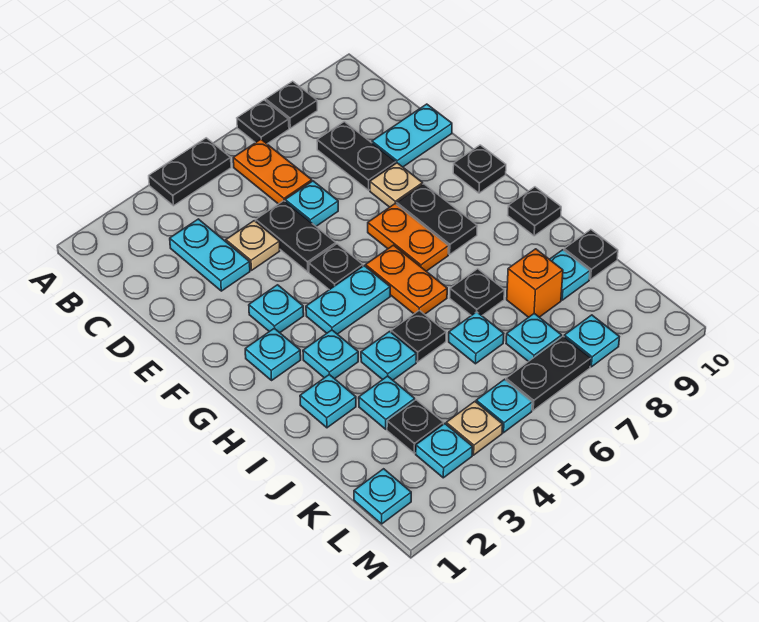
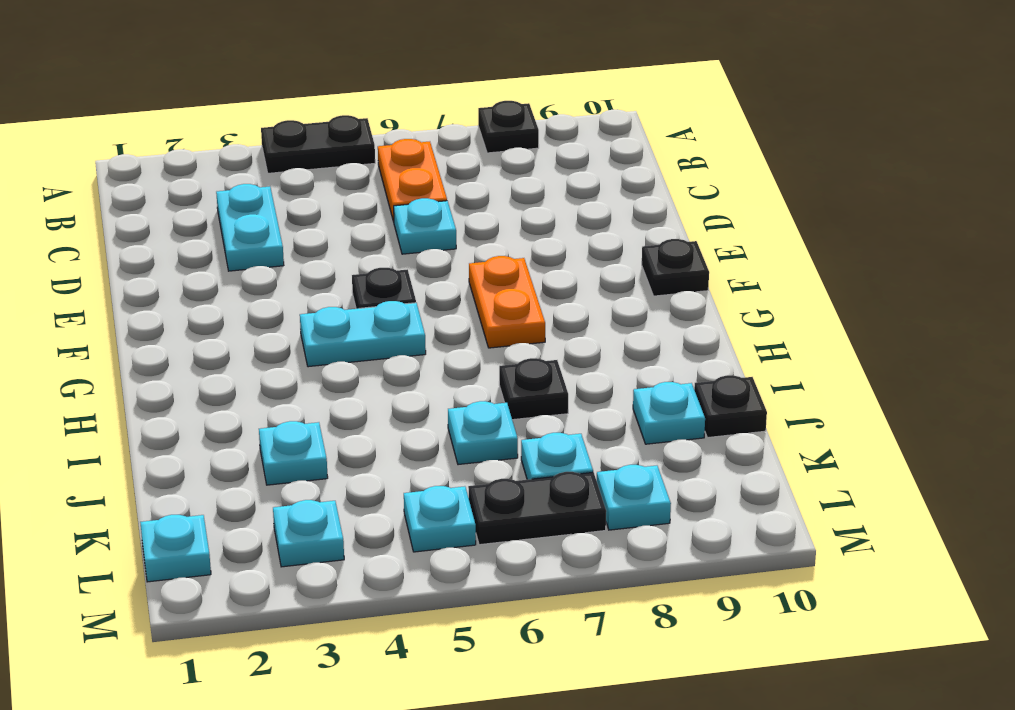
none -> black plate A7 level 1
none -> black plate C8:D8 level 1
none -> tan plate D4 level 1
none -> black plate D5:E5 level 1

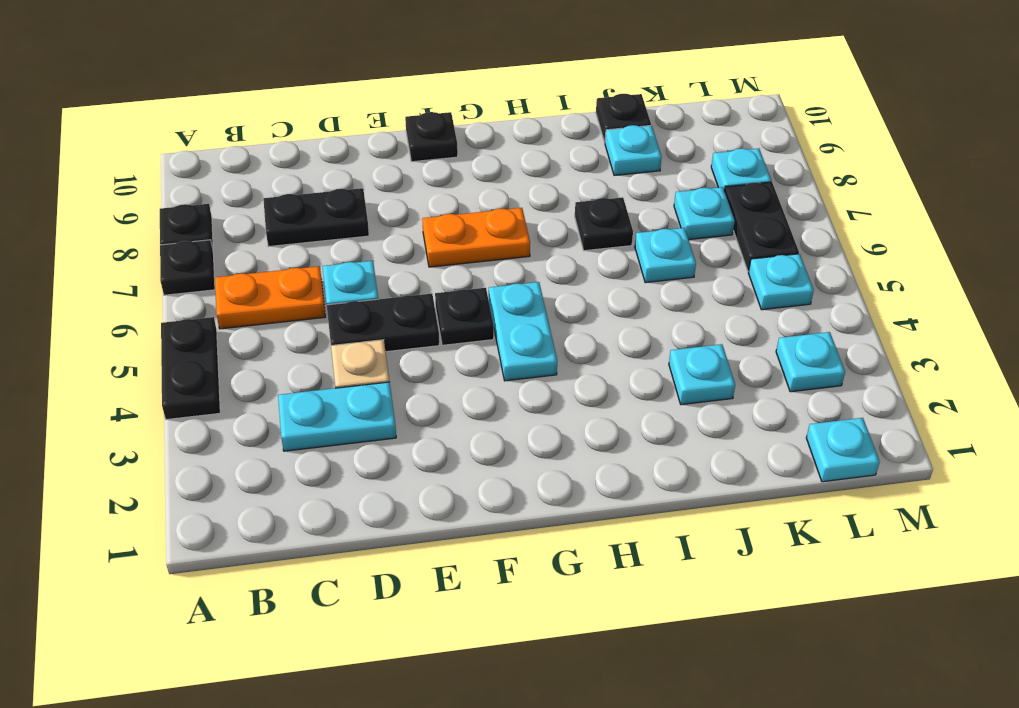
none -> cyan plate D9:D10 level 1
none -> tan plate E8 level 1
none -> cyan plate F3 level 1
none -> black plate F8:G8 level 1

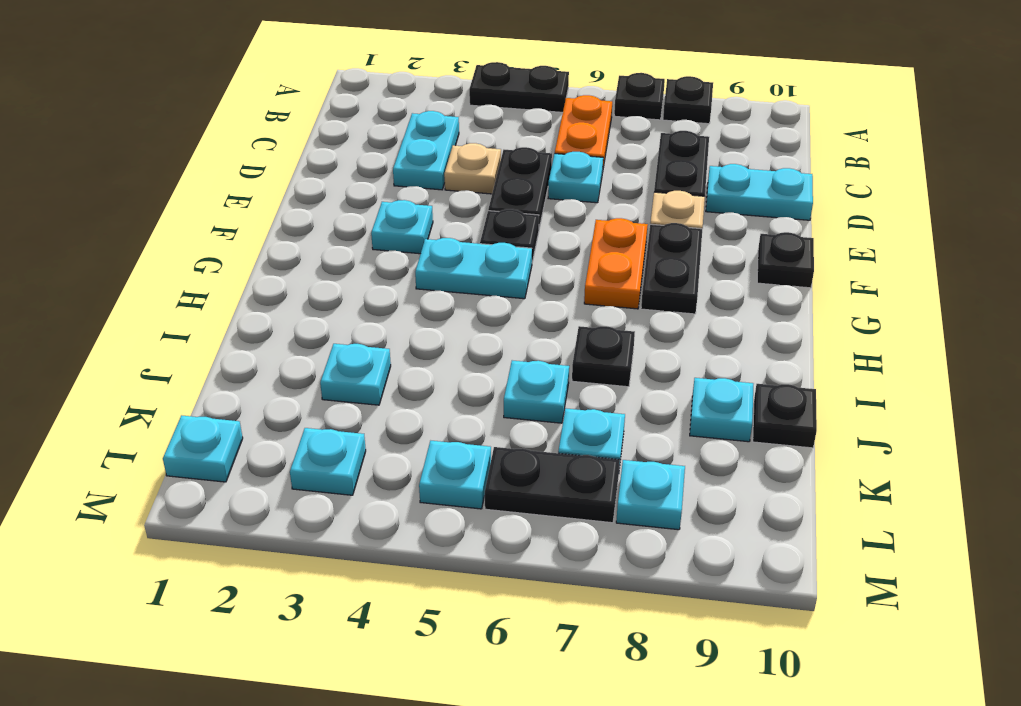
none -> cyan plate G2 level 1
none -> orange plate G6:H6 level 1
none -> cyan plate H3 level 1
none -> black plate H10 level 1

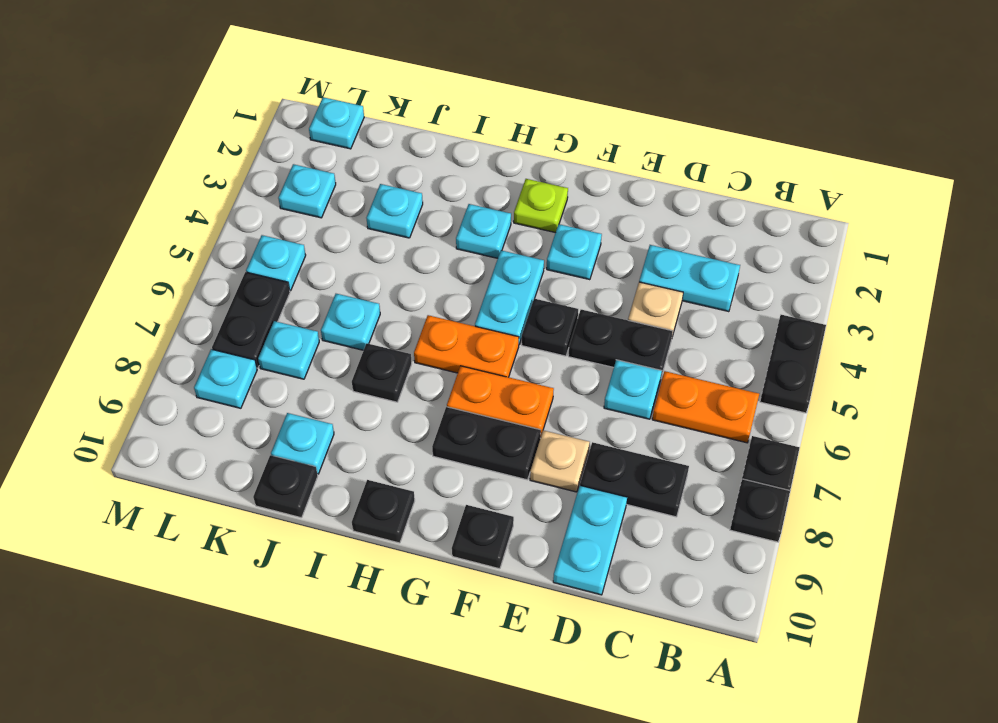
lime plate G2 level 1 -> cyan plate G2 level 1
none -> cyan plate I2 level 1
none -> cyan plate I4 level 1
none -> black plate I5 level 1
none -> orange brick J8 level 1

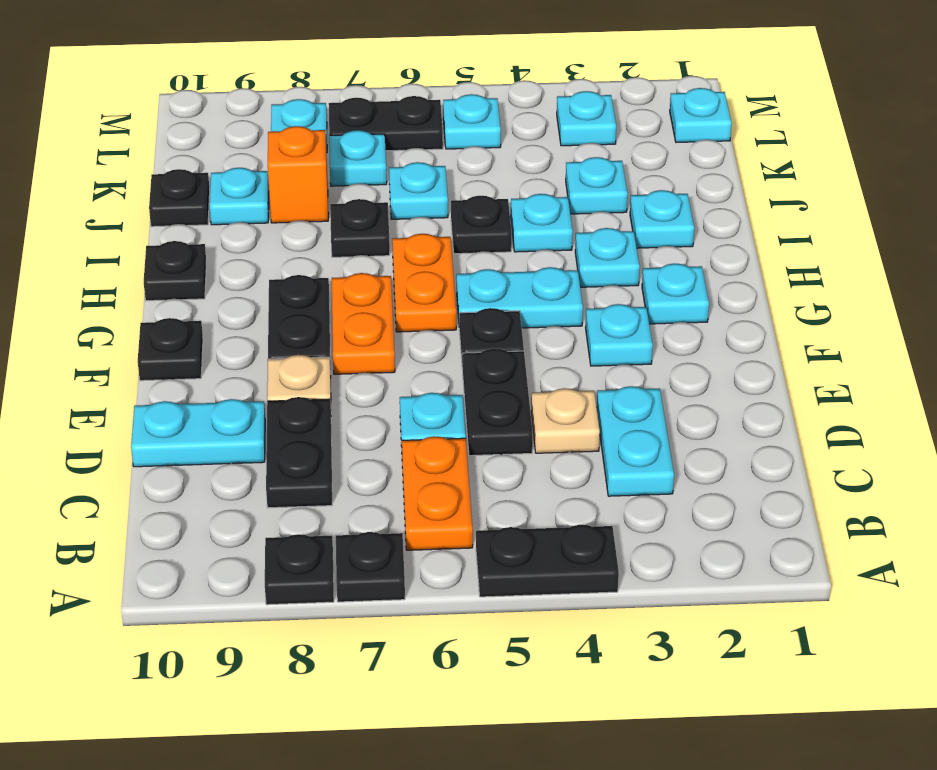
none -> black plate K3 level 1
none -> tan plate L4 level 1

